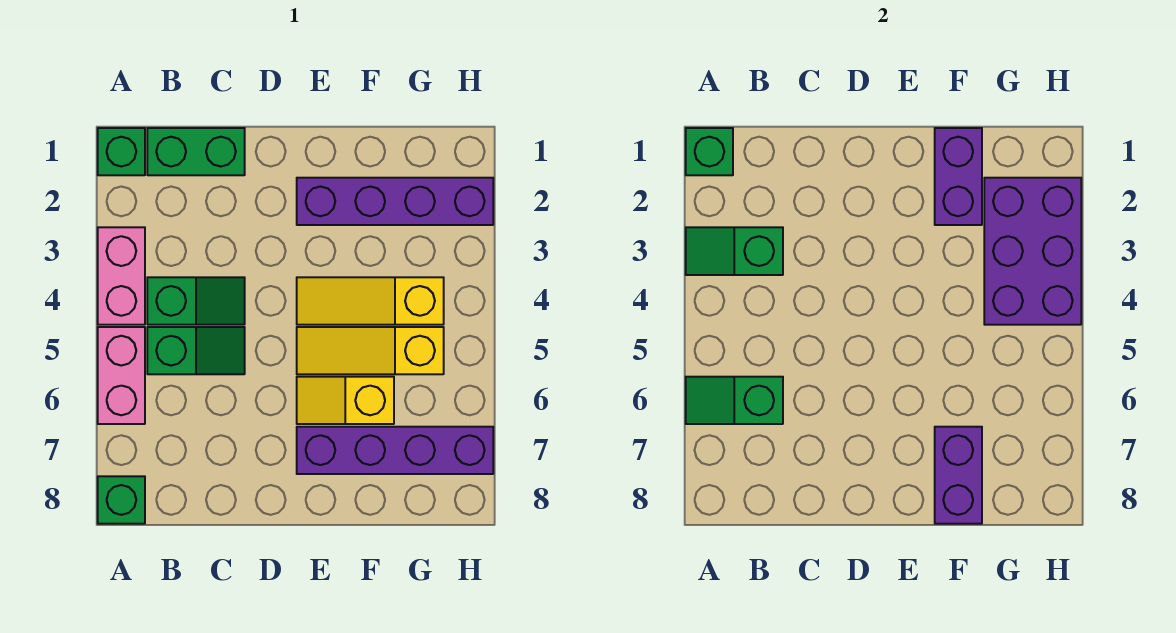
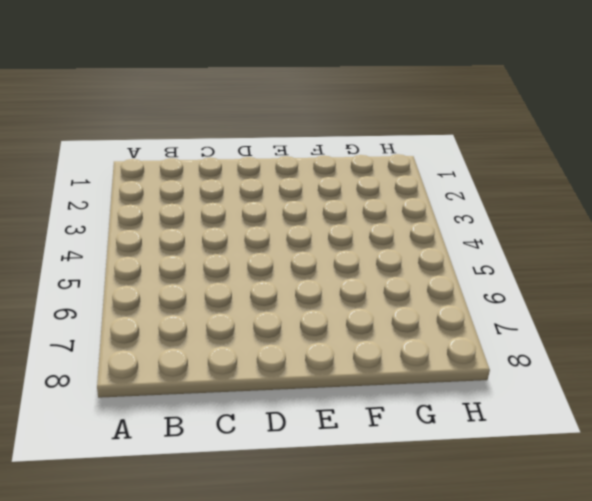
none -> green brick A1 level 1
none -> pink brick A3:A4 level 1
none -> pink brick A5:A6 level 1

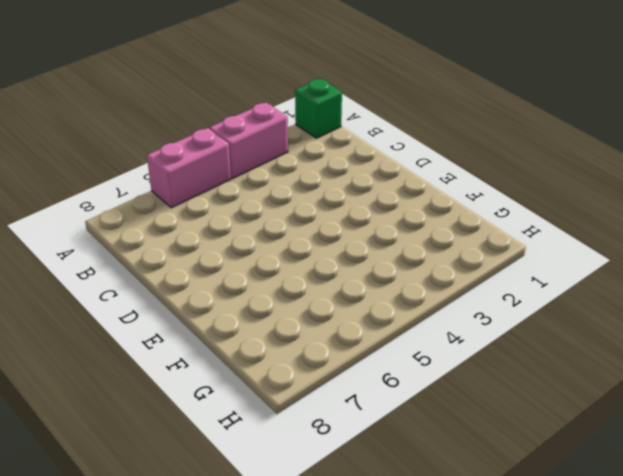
none -> green brick A8 level 1
none -> green brick B1:C1 level 1
none -> green slope B4:C4 level 1 top B

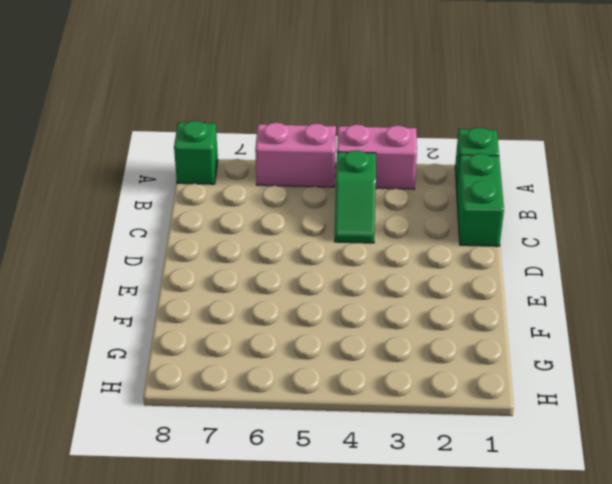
none -> green slope B5:C5 level 1 top B
none -> purple brick E2:H2 level 1
none -> yellow slope E4:G4 level 1 top G

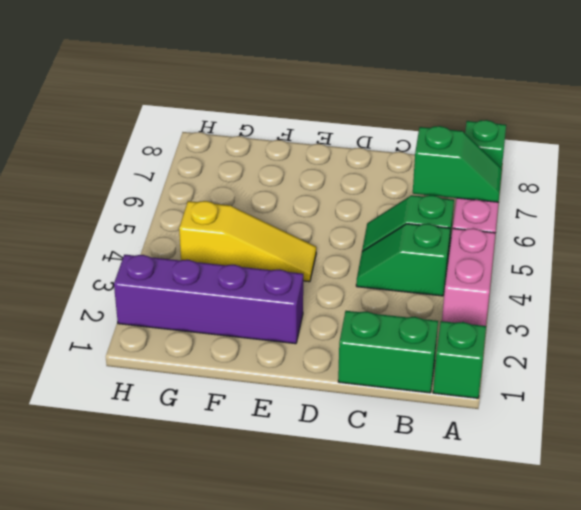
none -> yellow slope E5:G5 level 1 top G
none -> yellow slope E6:F6 level 1 top F
none -> purple brick E7:H7 level 1

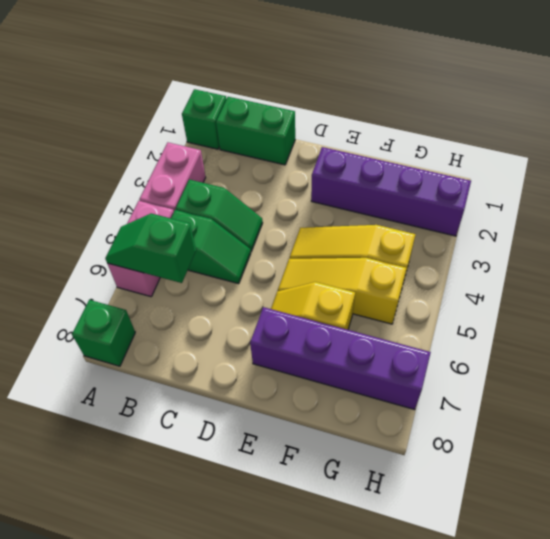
none -> green brick A1 level 2
none -> green slope A3:B3 level 2 top B
none -> purple brick F1:F2 level 2

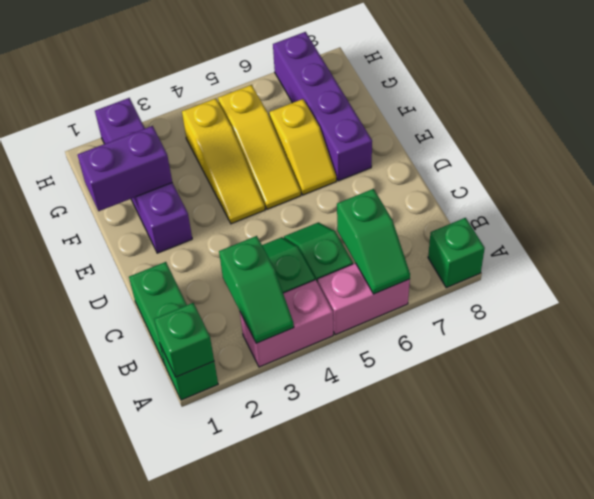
none -> purple brick F7:F8 level 2
none -> purple brick G2:H4 level 2

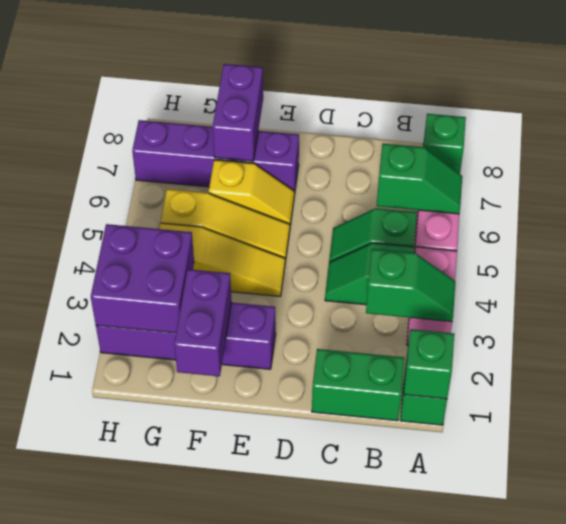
purple brick G2:H3 level 2 -> purple brick G2:H4 level 2

